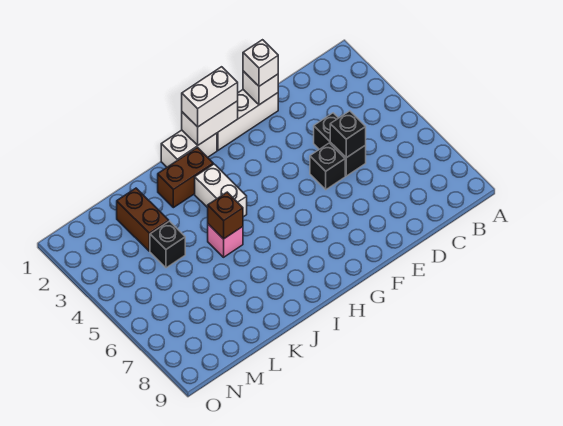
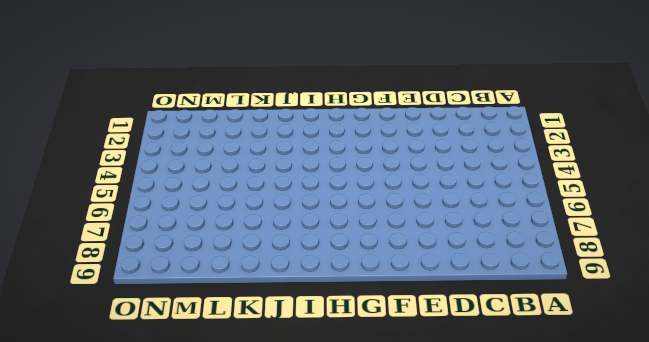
none -> black brick D4:D5 level 1
none -> white brick E1:G1 level 1
none -> black brick E5 level 1

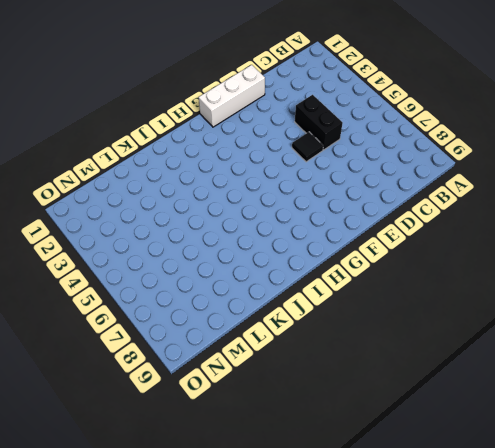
black tile E5 level 1 -> black brick E5 level 1
none -> white brick H1:I1 level 1
none -> brown brick I2:J2 level 1
none -> white brick I3:I4 level 1

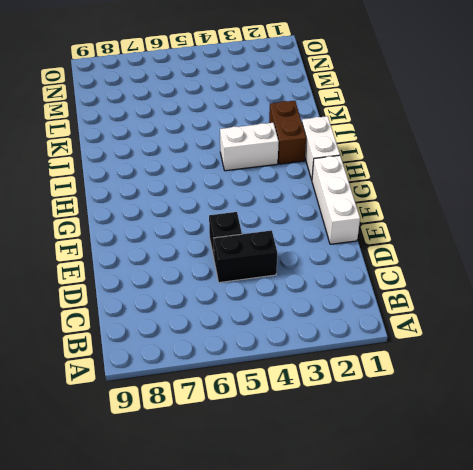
none -> pink brick J5 level 1
none -> brown brick L2:L3 level 1
none -> black brick L4 level 1

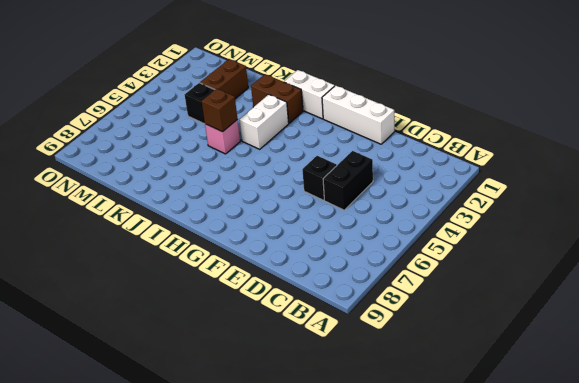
none -> black brick D5 level 2
none -> white brick E1 level 2
none -> white brick G1:H1 level 2

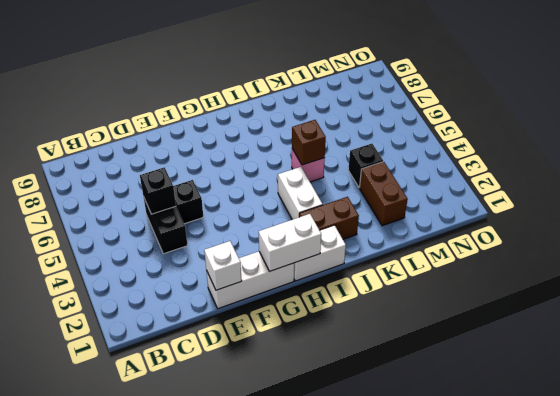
none -> white brick E1 level 3
none -> white brick G1:H1 level 3

